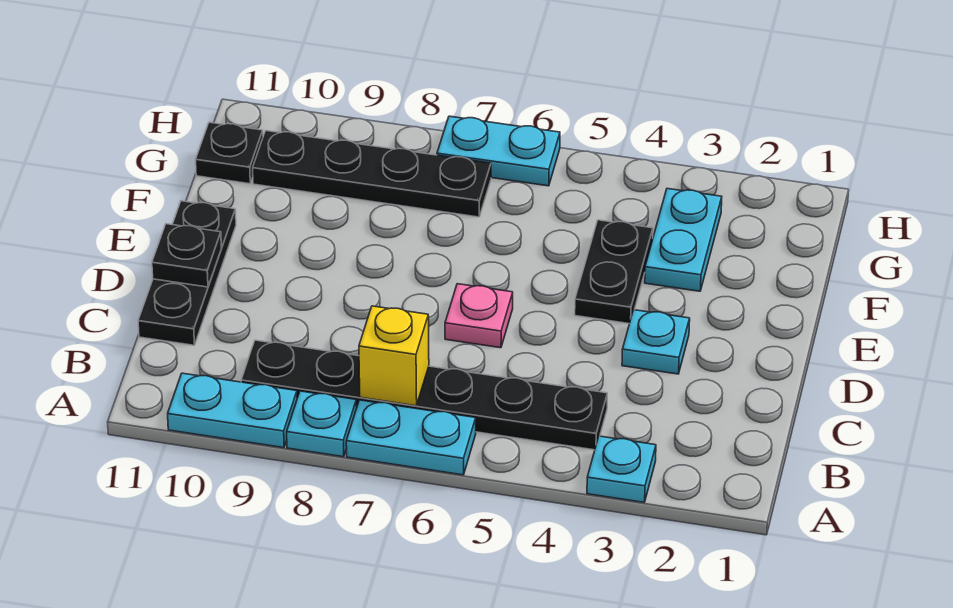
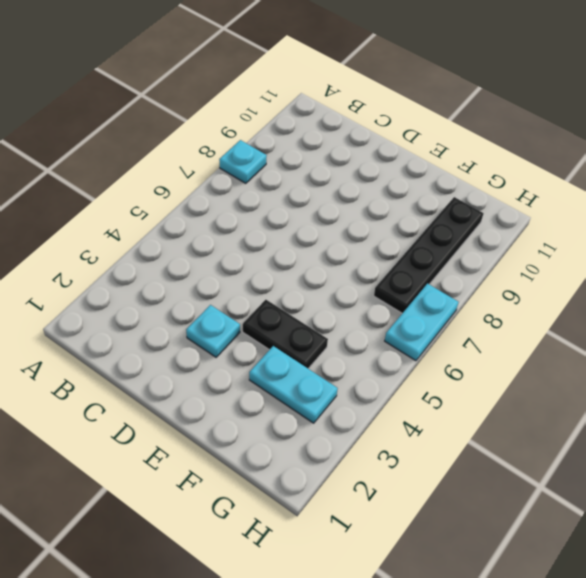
none -> cyan plate A3 level 1
none -> cyan plate A6:A7 level 1
none -> cyan plate A9:A10 level 1

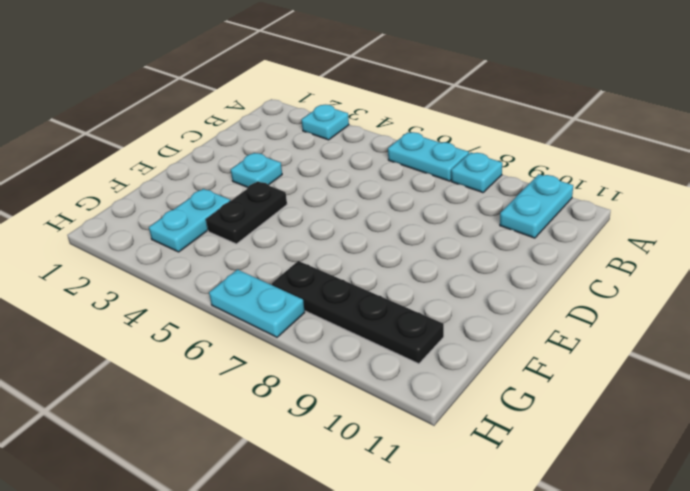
cyan plate A10:B10 level 1 -> cyan plate A9:A10 level 1
none -> black plate B4:B9 level 1
none -> black plate C11:E11 level 1
none -> pink plate D6 level 1

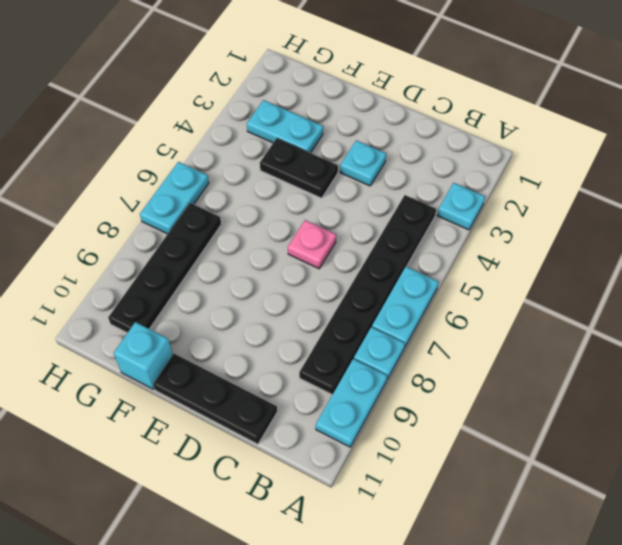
cyan brick F11 level 1 -> none
none -> black plate G11 level 1
none -> yellow brick B7 level 2
none -> black plate D11 level 2

